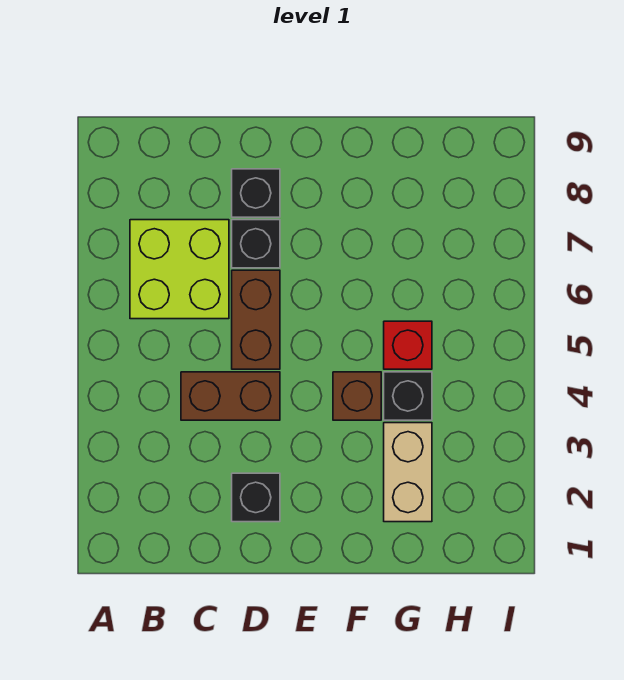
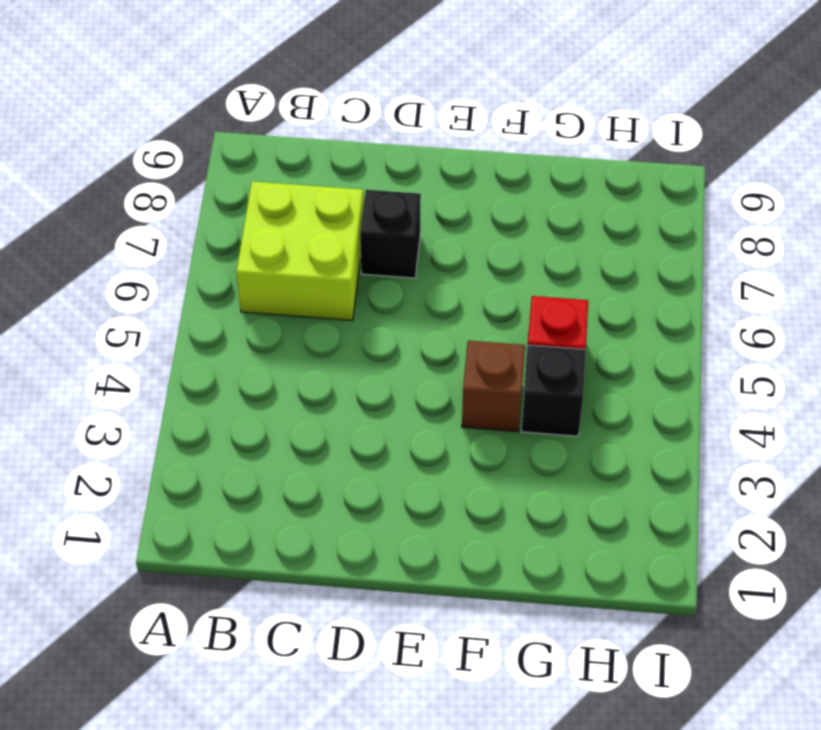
none -> brown brick C4:D4 level 1
none -> black brick D2 level 1

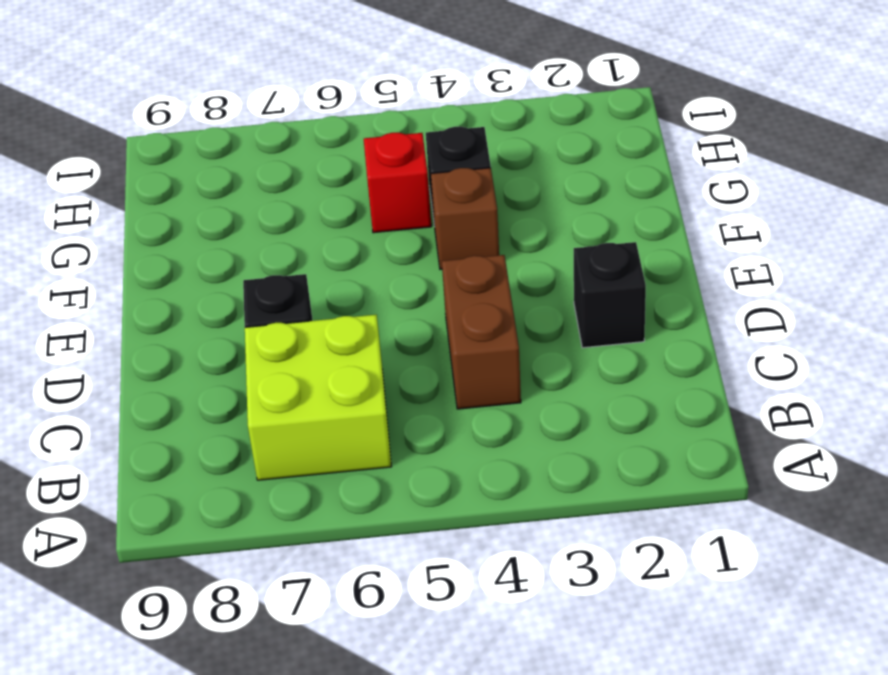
none -> brown brick D5:D6 level 1
none -> black brick D8 level 1

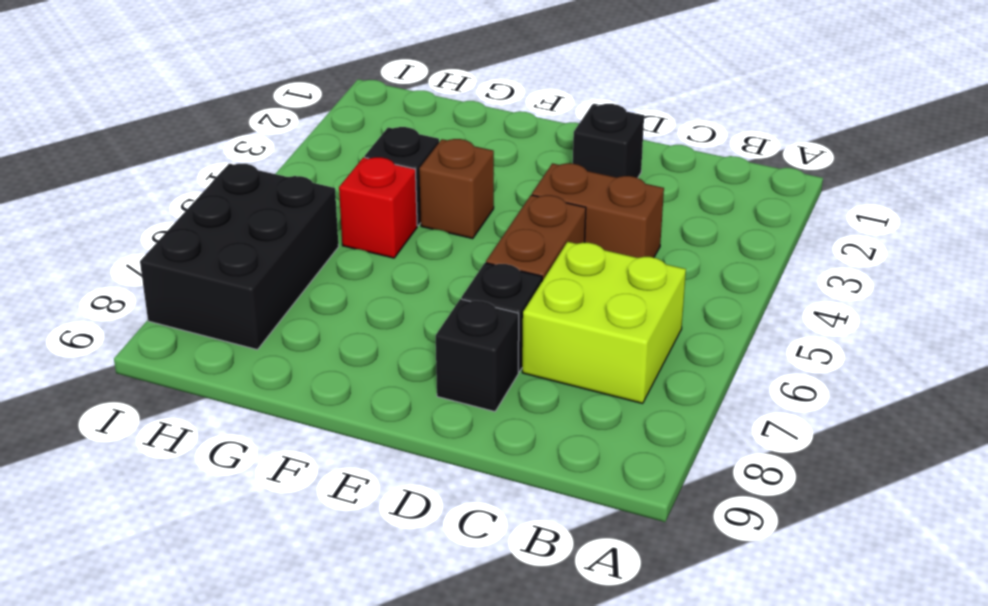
black brick H6:I8 level 1 -> none
none -> tan brick G2:G3 level 1

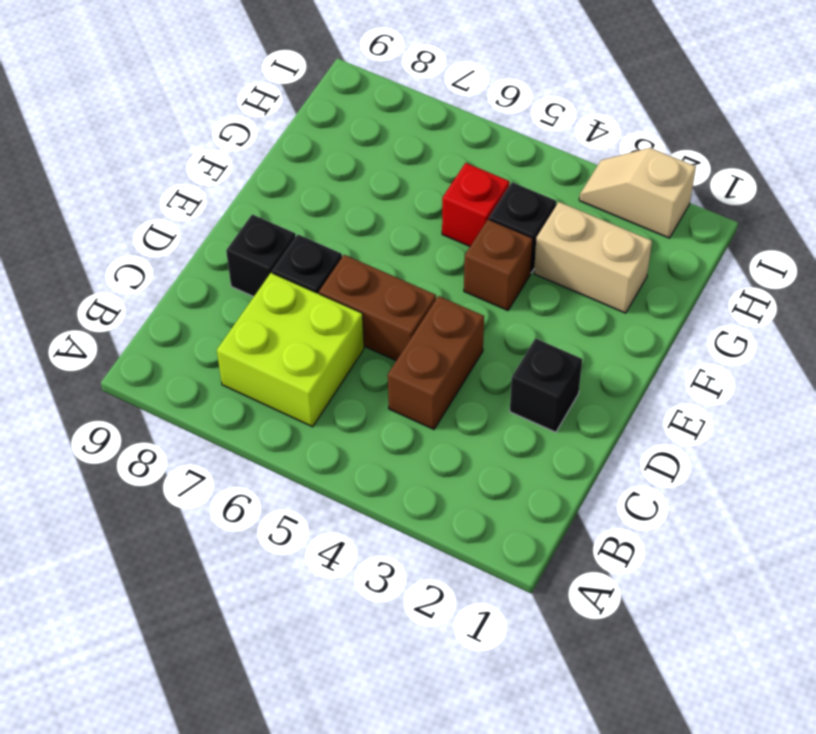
tan slope I2:I3 level 1 top 2 -> none

